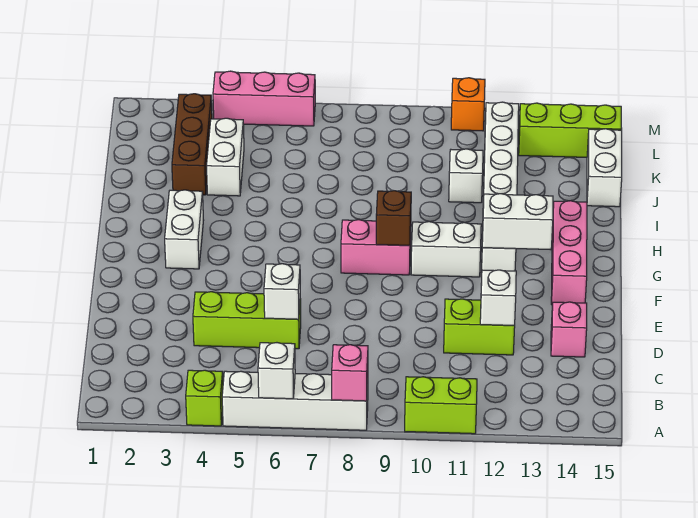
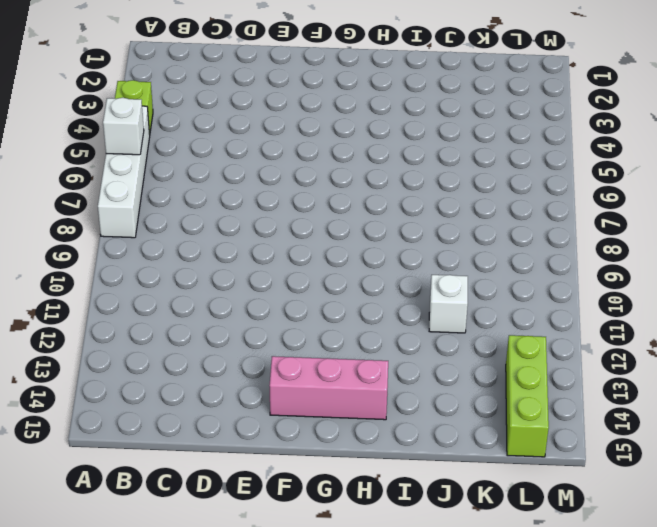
none -> lime brick A10:A11 level 1
none -> lime brick D4:D6 level 1
none -> lime brick D11:D12 level 1

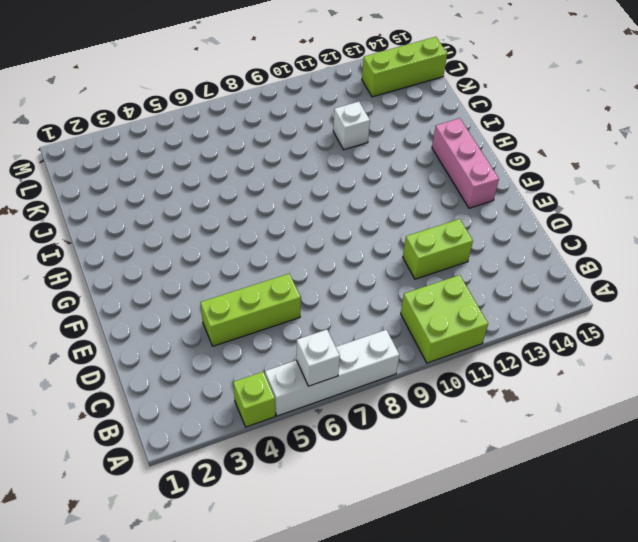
lime brick A10:B11 level 1 -> lime brick A10:A11 level 1
none -> pink brick D14 level 1
none -> white brick G3:H3 level 1
none -> pink brick G8:G9 level 1

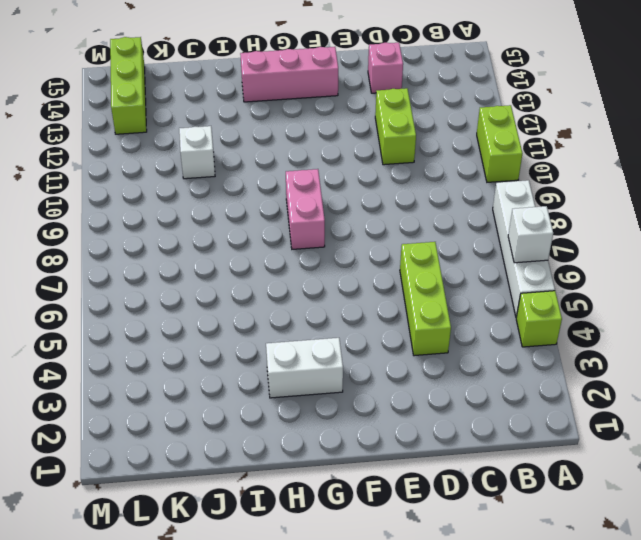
none -> white brick G10:G11 level 1
none -> white brick G12:L12 level 1
none -> brown brick J3:L3 level 1

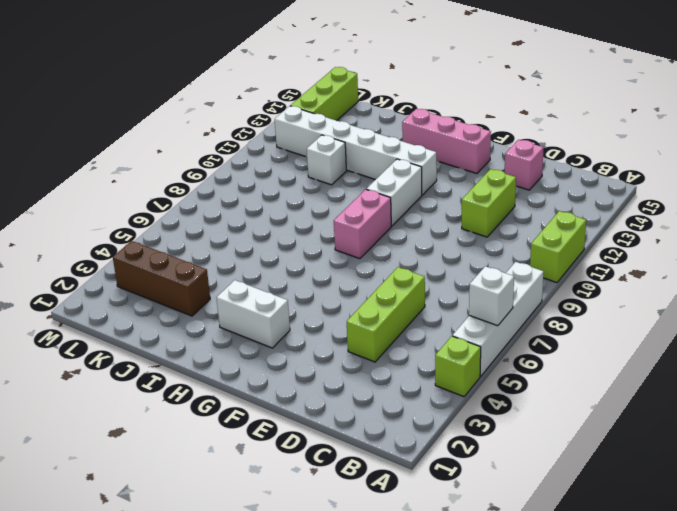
none -> white brick J4:K4 level 1
none -> white brick J15:K15 level 1
none -> pink brick M4:M6 level 1

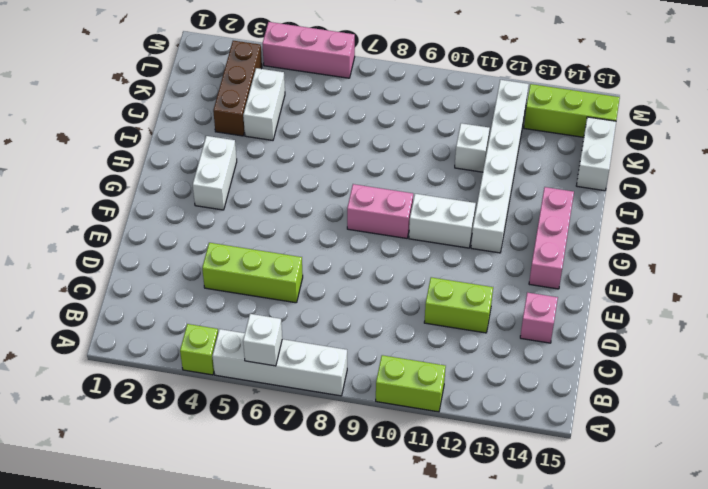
none -> orange brick M11 level 1
none -> pink brick A8 level 2
none -> white brick D6 level 2

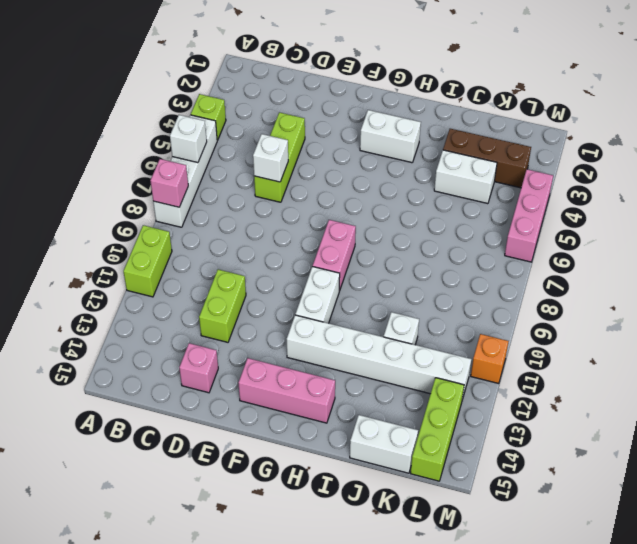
none -> white brick D12 level 2
none -> brown brick G9 level 2
none -> white brick G12:G13 level 2

